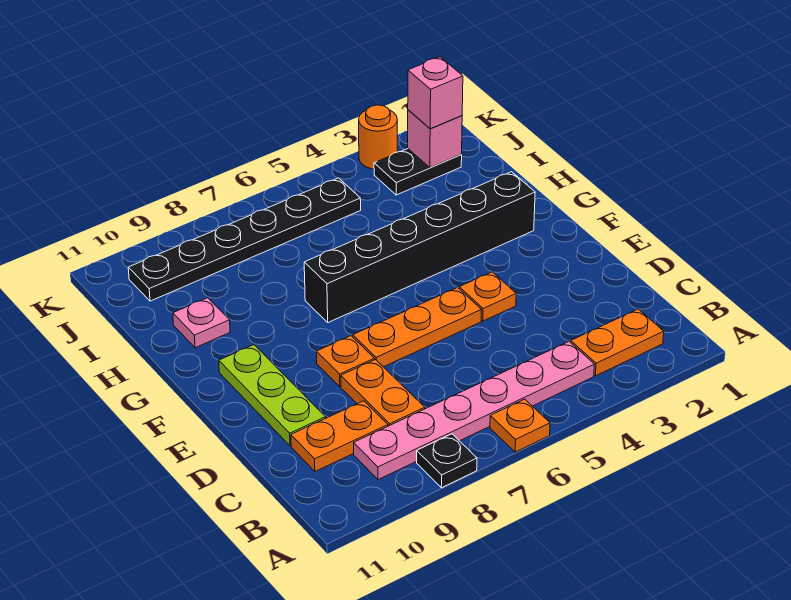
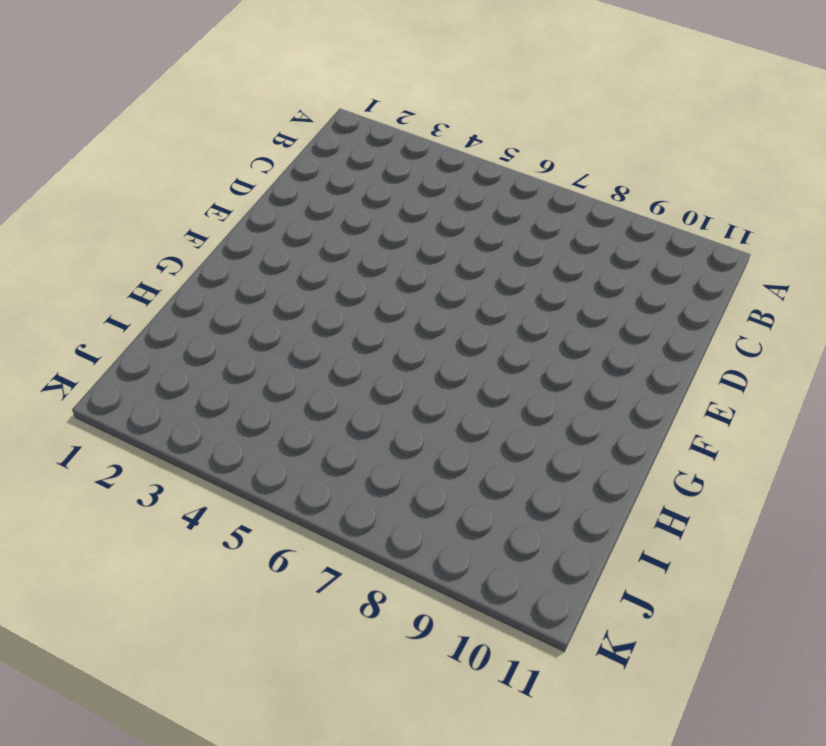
none -> orange plate A6 level 1
none -> black plate A8 level 1
none -> orange plate B2:B3 level 1

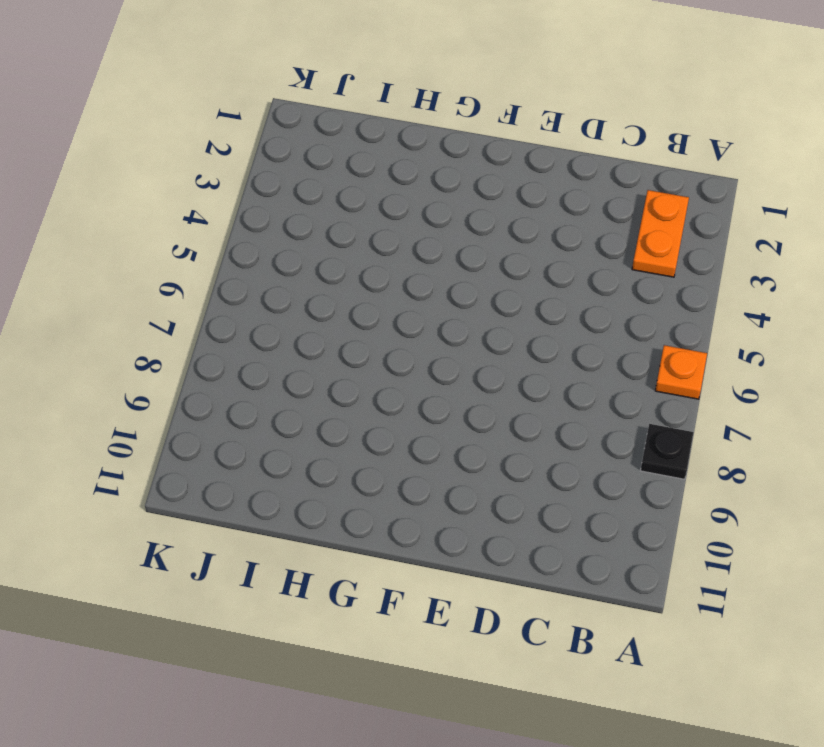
none -> pink plate B4:B9 level 1
none -> orange plate C8:D8 level 1
none -> orange plate C9:C10 level 1

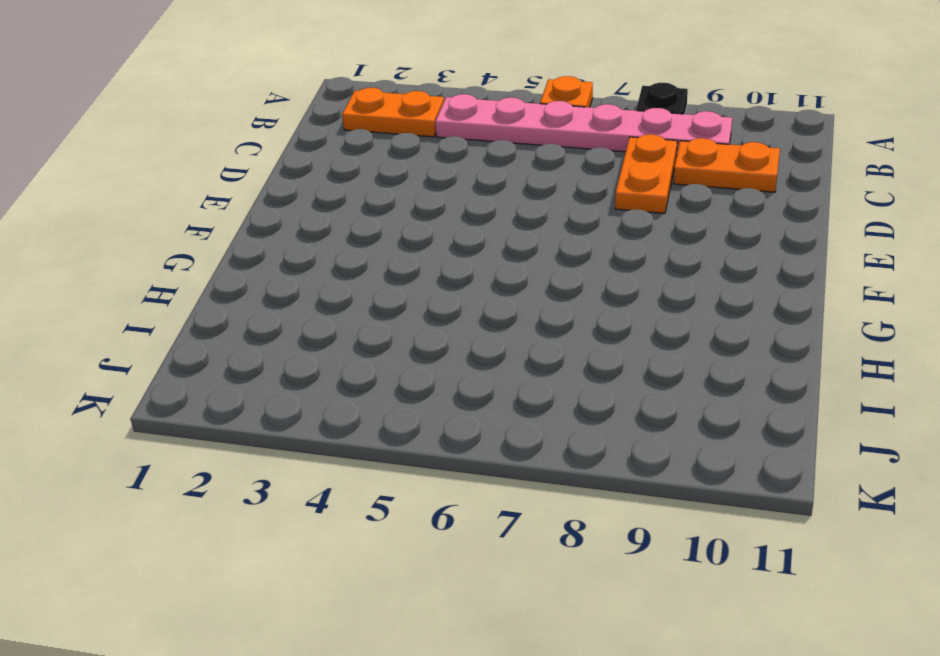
none -> lime plate D10:F10 level 1
none -> orange plate E4 level 1
none -> orange plate E5:E7 level 1

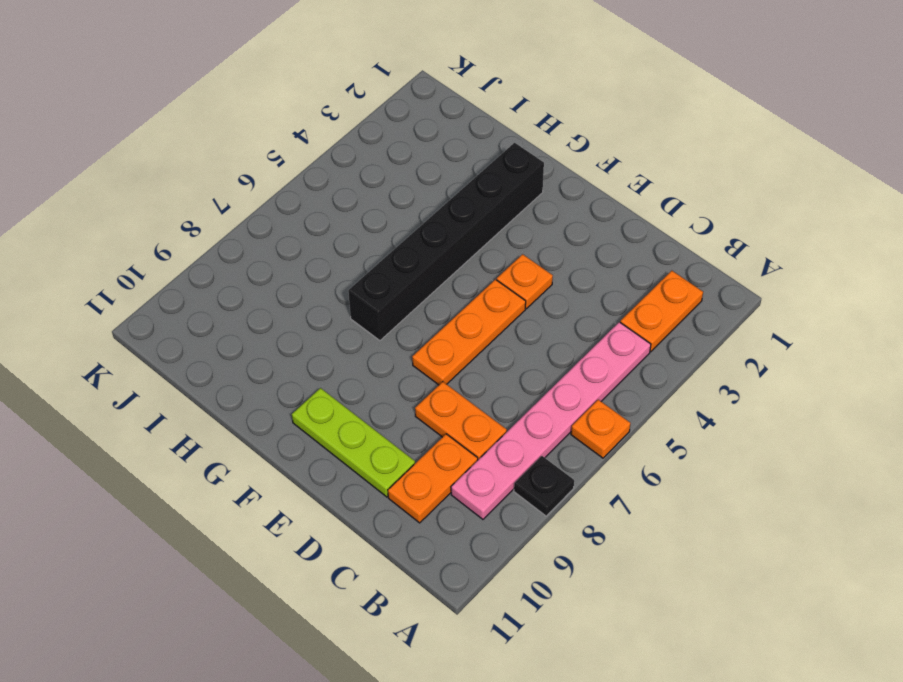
none -> orange plate E8 level 1
none -> pink plate H10 level 1
none -> black plate J2:J3 level 1

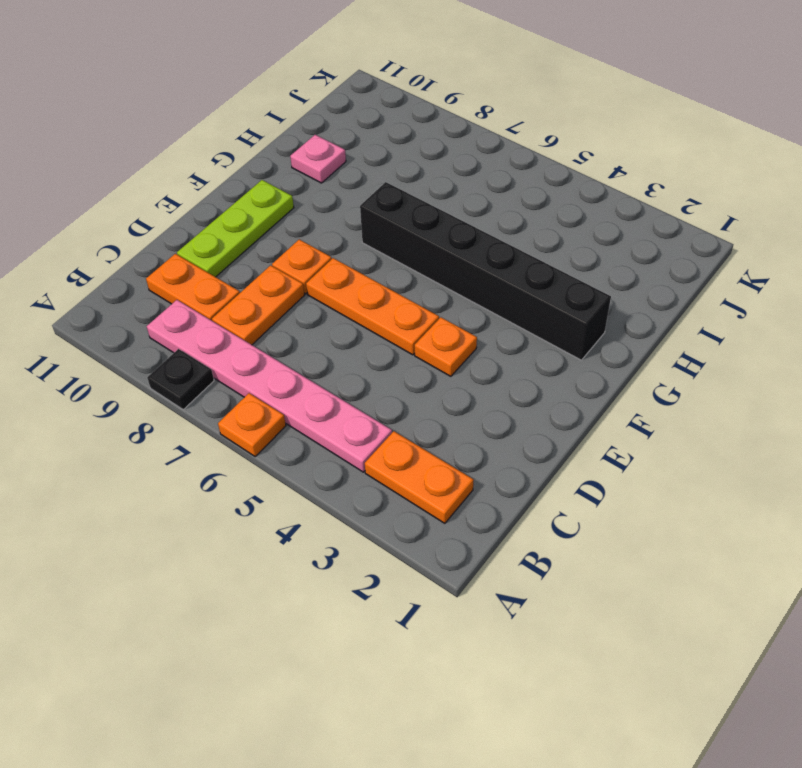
none -> black plate J2:J3 level 1
none -> black plate J5:J10 level 1
none -> orange round brick K3 level 1

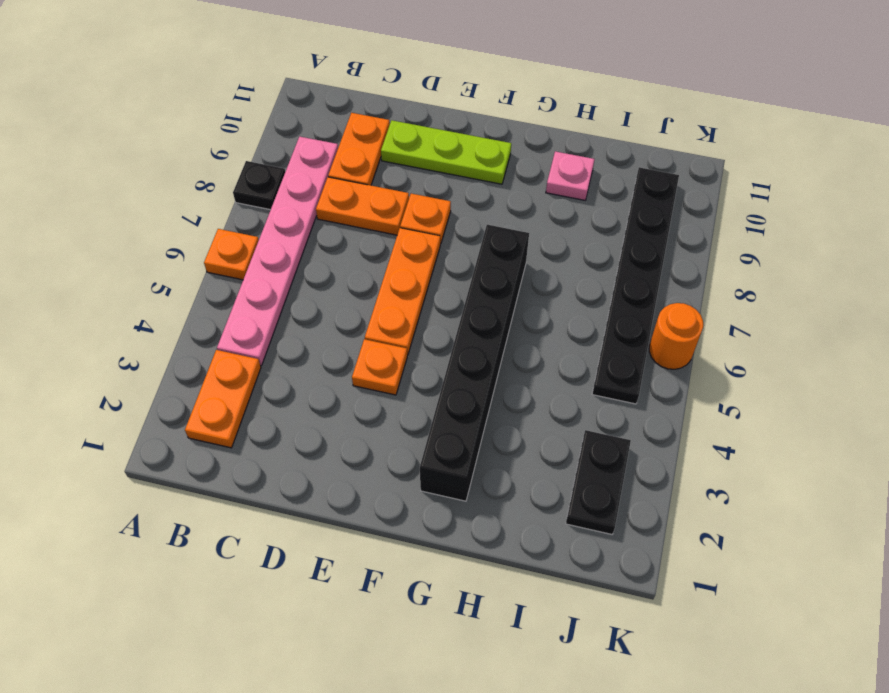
orange round brick K6 level 1 -> orange round brick K3 level 1
none -> pink brick J2 level 2
none -> pink brick J2 level 3

